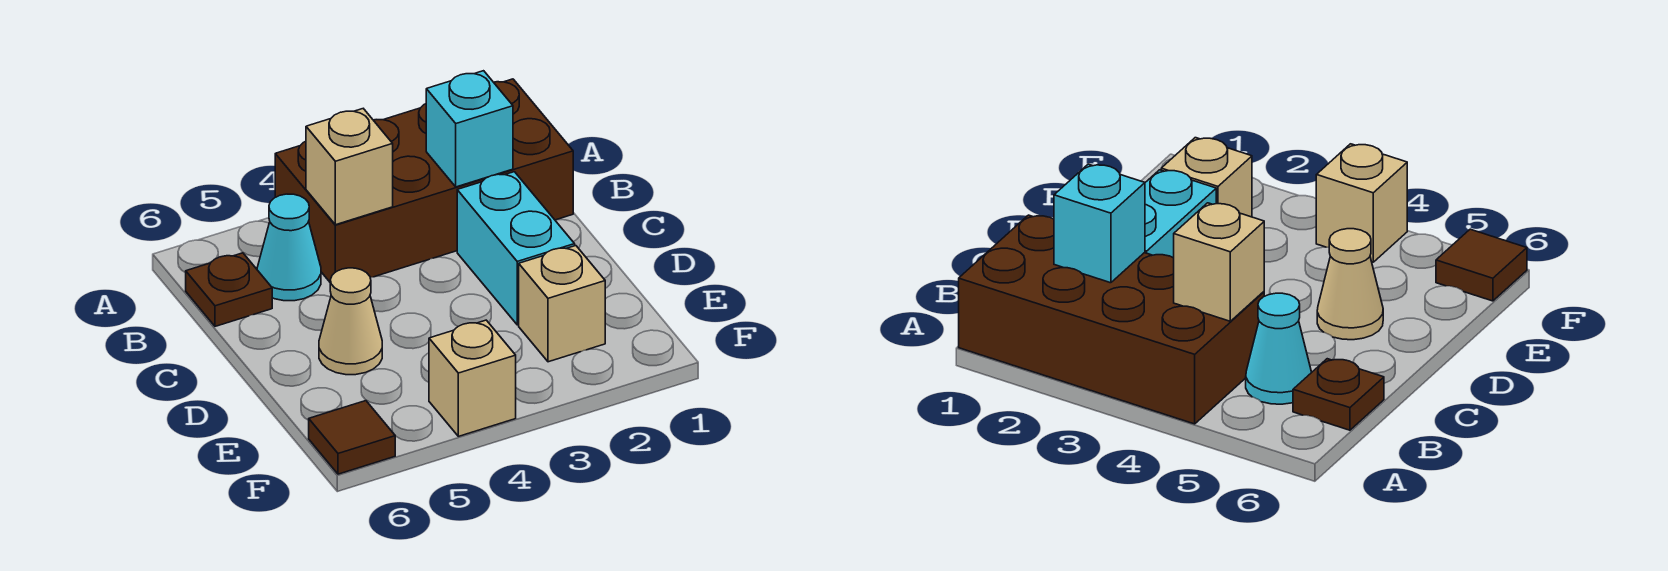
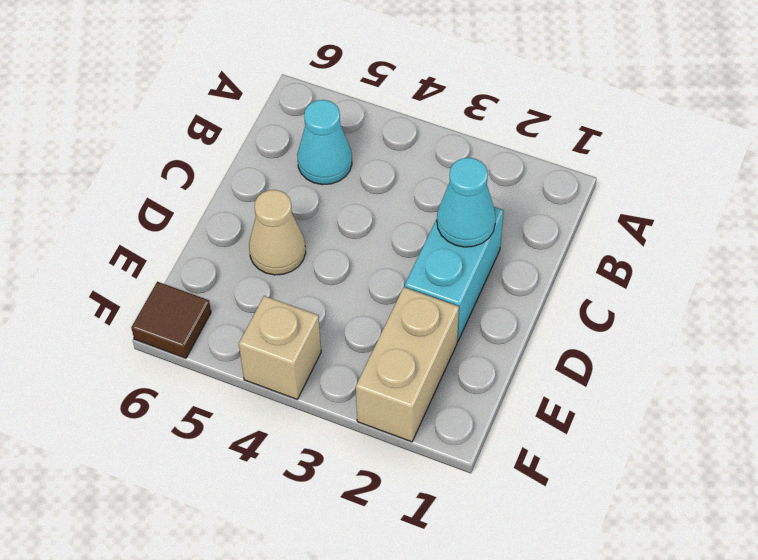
cyan cone C2 level 2 -> none
tan brick E2:F2 level 1 -> tan brick E2 level 1
none -> brown brick A1:B4 level 1
none -> brown plate B6 level 1

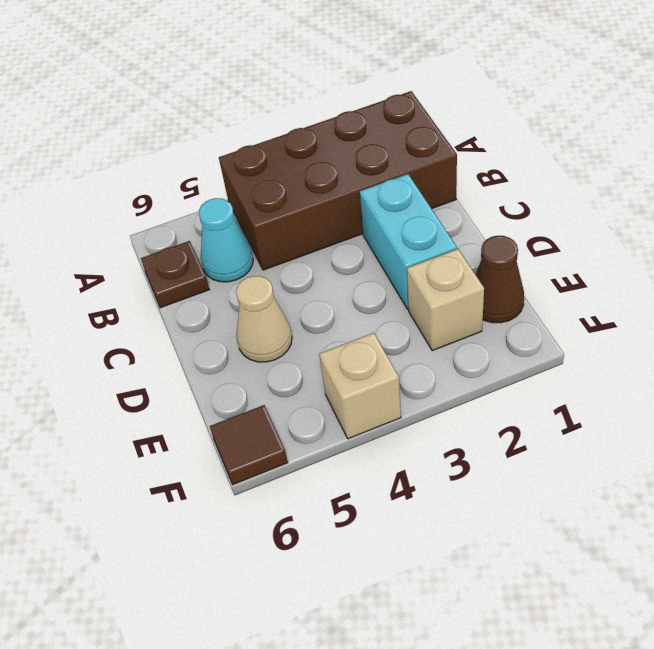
brown cone E1 level 1 -> none
none -> cyan brick B2 level 2
none -> tan brick B4 level 2

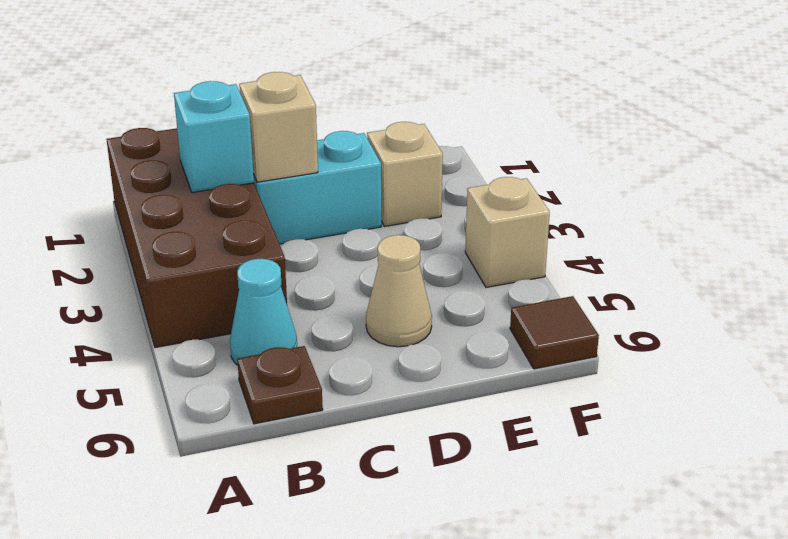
tan brick C2 level 2 -> tan brick B4 level 2

